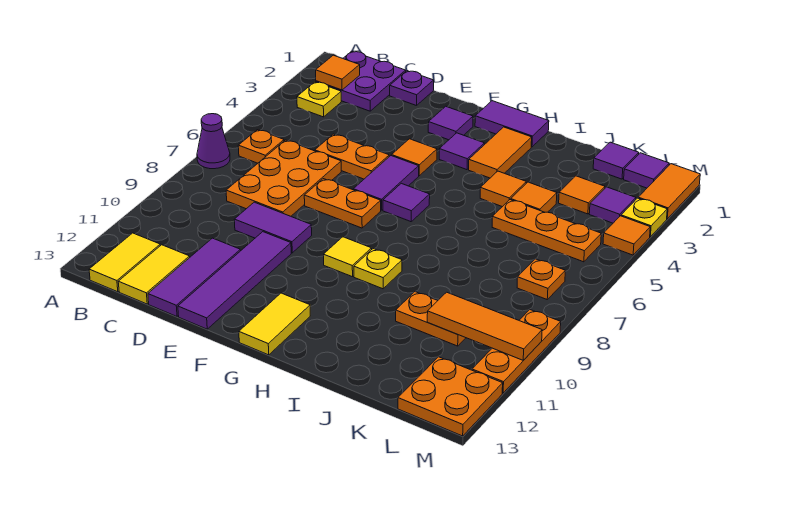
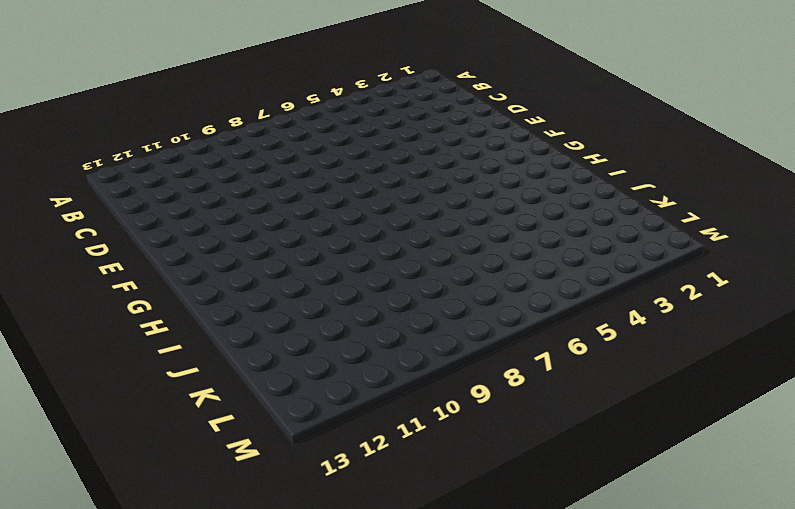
none -> purple cone A7 level 1
none -> purple plate B1:C2 level 1
none -> yellow plate B3 level 1
none -> orange plate B6 level 1

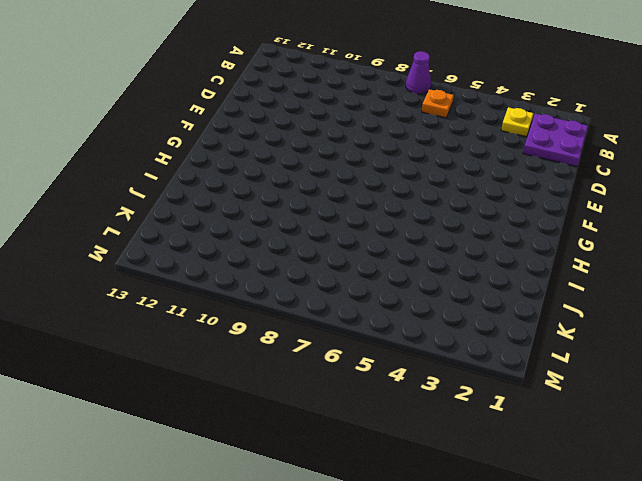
none -> yellow tile B12:B13 level 1
none -> orange plate C6:D8 level 1
none -> yellow tile C12:C13 level 1
none -> purple plate D1 level 1

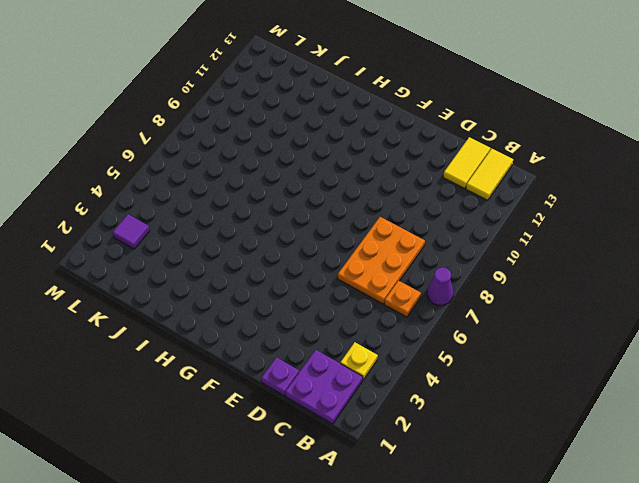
none -> orange plate D5:E5 level 1
none -> purple tile D9:E9 level 1
none -> purple tile D11:D13 level 1
none -> orange plate E7:F7 level 1

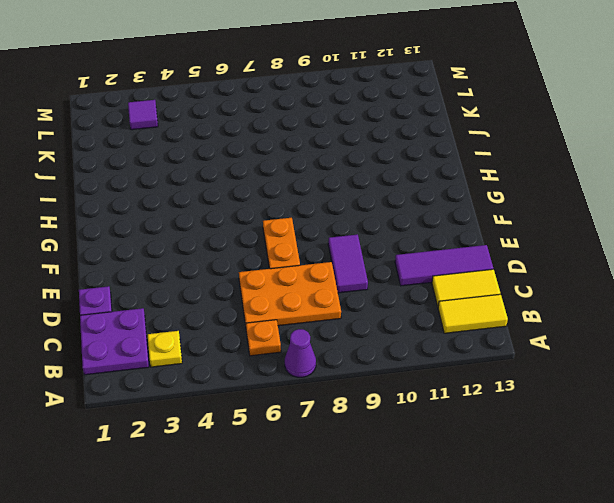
none -> orange plate D5:E5 level 1
none -> purple tile E10:E13 level 1
none -> purple tile F2 level 1
none -> orange tile F4 level 1

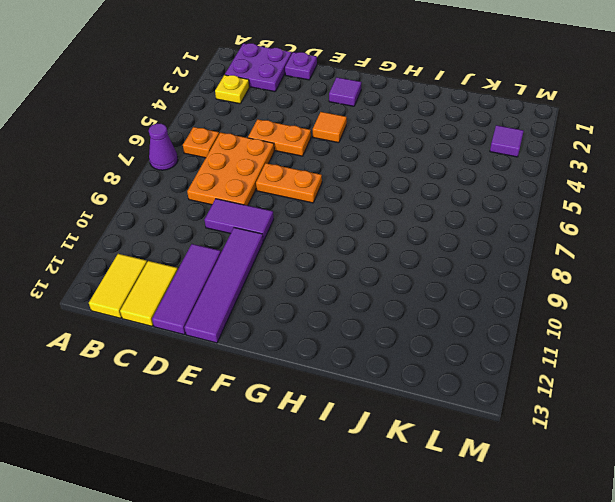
none -> purple tile F5:F6 level 1
none -> purple tile G1:H1 level 1
none -> purple tile G3 level 1
none -> purple tile G6 level 1

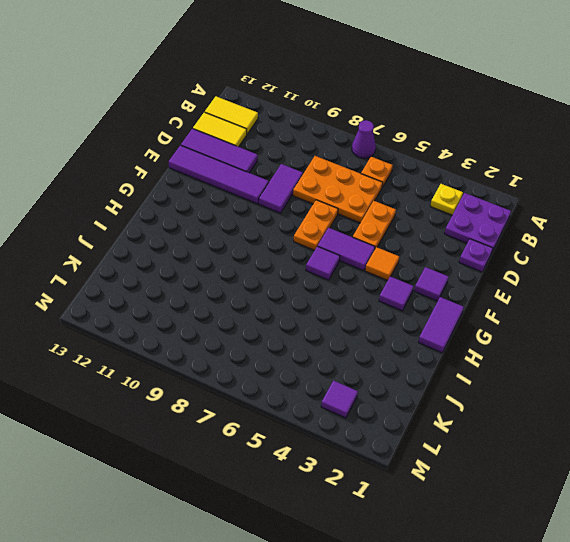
none -> yellow tile G9 level 1
none -> yellow tile G12:G13 level 1
none -> orange tile H2:H3 level 1
none -> yellow plate H9 level 1

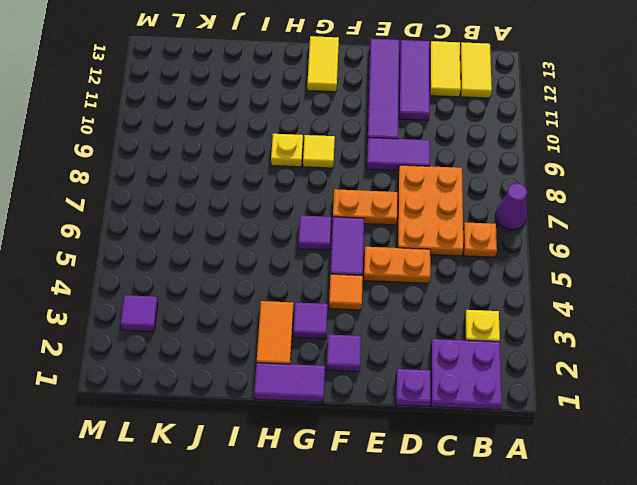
none -> orange tile I4 level 1
none -> orange tile J4 level 1
none -> orange plate J5:L5 level 1
none -> orange plate J10:K10 level 1

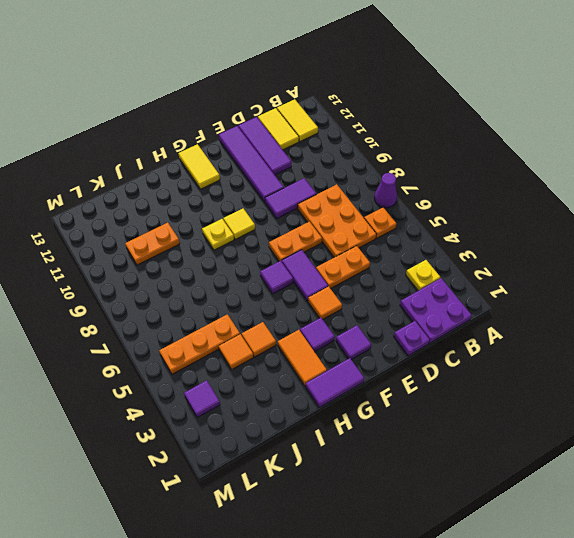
none -> purple tile K1 level 1
none -> orange tile K3 level 1
none -> purple tile L1 level 1
none -> orange plate L7 level 1

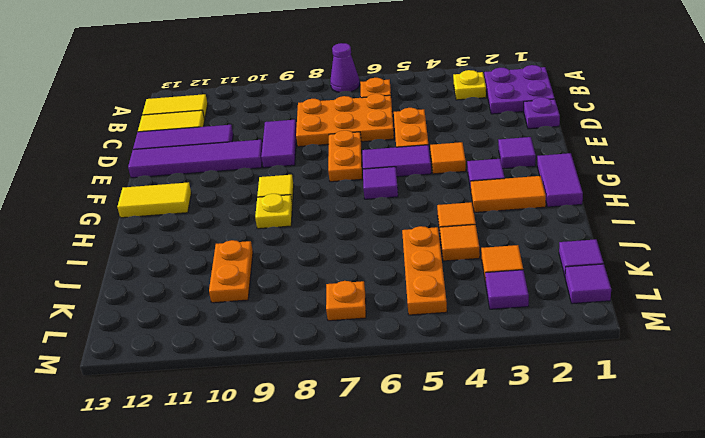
none -> orange plate L12:M13 level 1
none -> orange tile M1:M2 level 1
none -> yellow plate M3 level 1
none -> orange tile M4 level 1

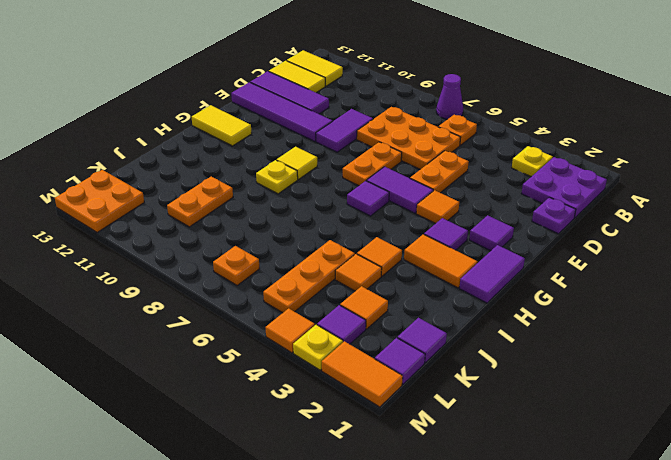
none -> orange plate M9:M11 level 1
none -> orange tile B2 level 2
none -> orange tile K10:M10 level 2

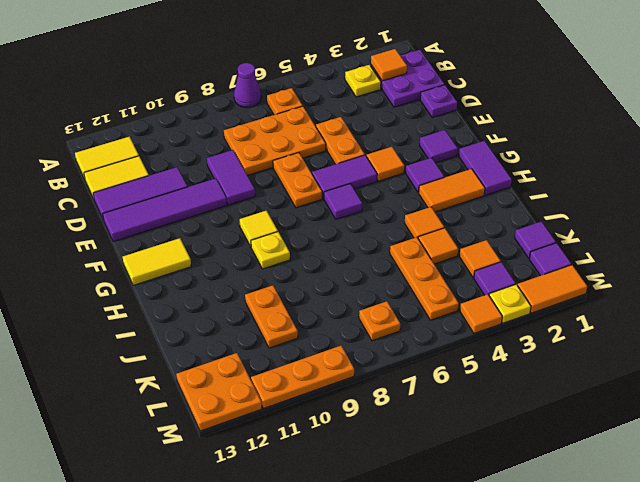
none -> orange tile K10:M10 level 2

